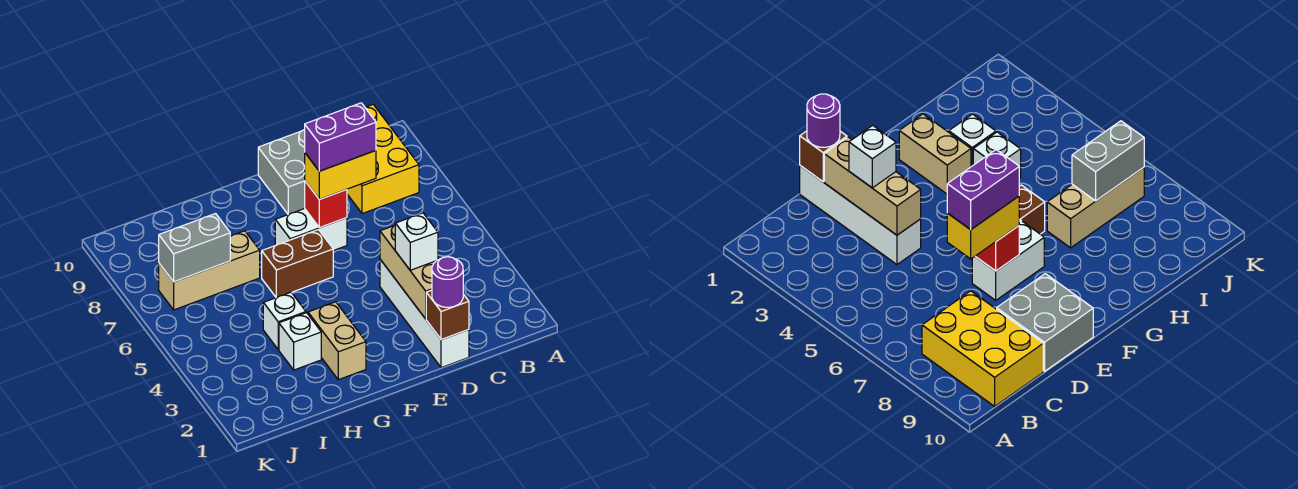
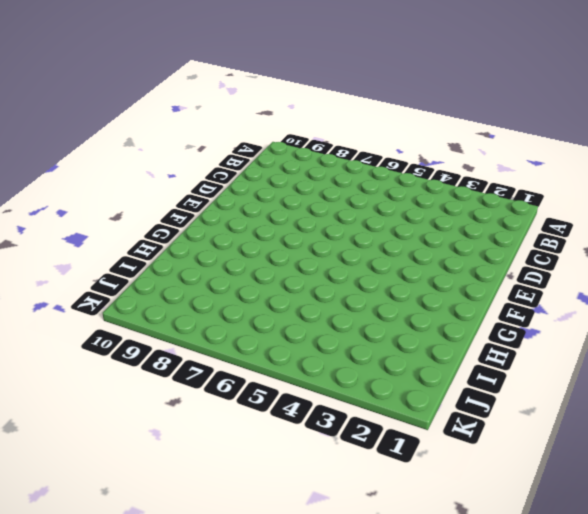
none -> yellow brick B8:C10 level 1
none -> white brick D1:D4 level 1
none -> grey brick D9:E10 level 1

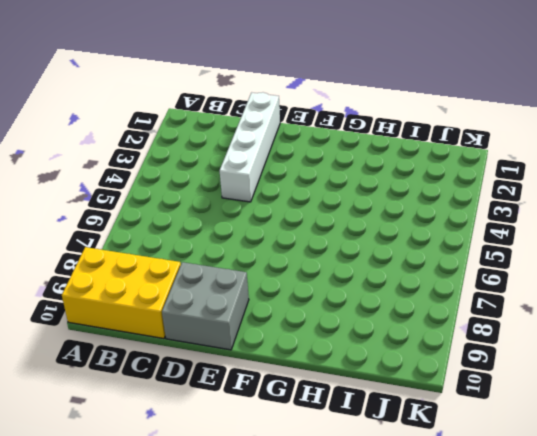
yellow brick A9:C10 level 1 -> yellow brick B8:C10 level 1
none -> white brick E7:F7 level 1
none -> brown brick F6:G6 level 1
none -> tan brick G2:G3 level 1

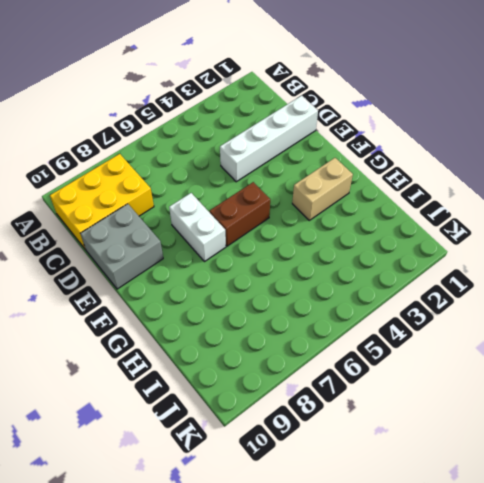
brown brick F5:F6 level 1 -> brown brick F6:G6 level 1
none -> white brick H3 level 1
none -> white brick H4 level 1
none -> tan brick H7:J7 level 1

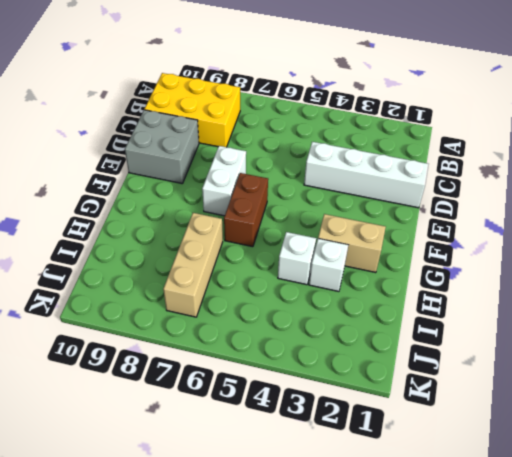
none -> brown brick D1 level 2
none -> tan brick D2:D4 level 2
none -> red brick E7 level 2

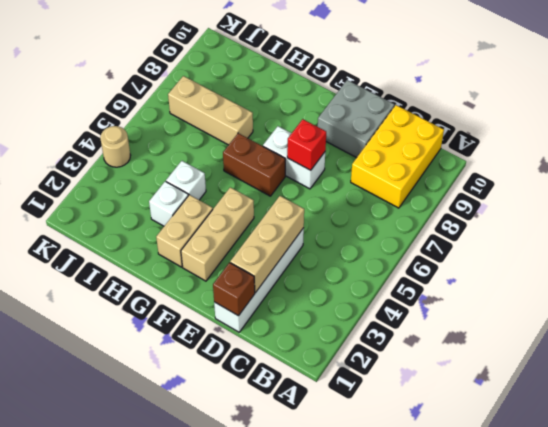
tan brick F2:F4 level 1 -> none
tan round brick K4 level 1 -> none
none -> grey brick I7:J7 level 2
none -> purple round brick D1 level 3
none -> white brick D3 level 3

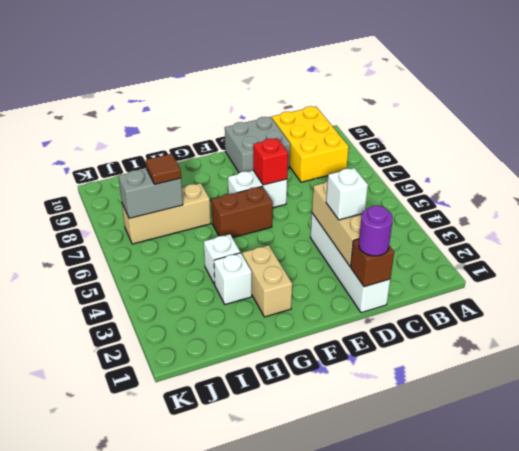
brown tile I7 level 3 -> none
none -> yellow brick D7:E7 level 3
none -> purple brick D7:E7 level 4

